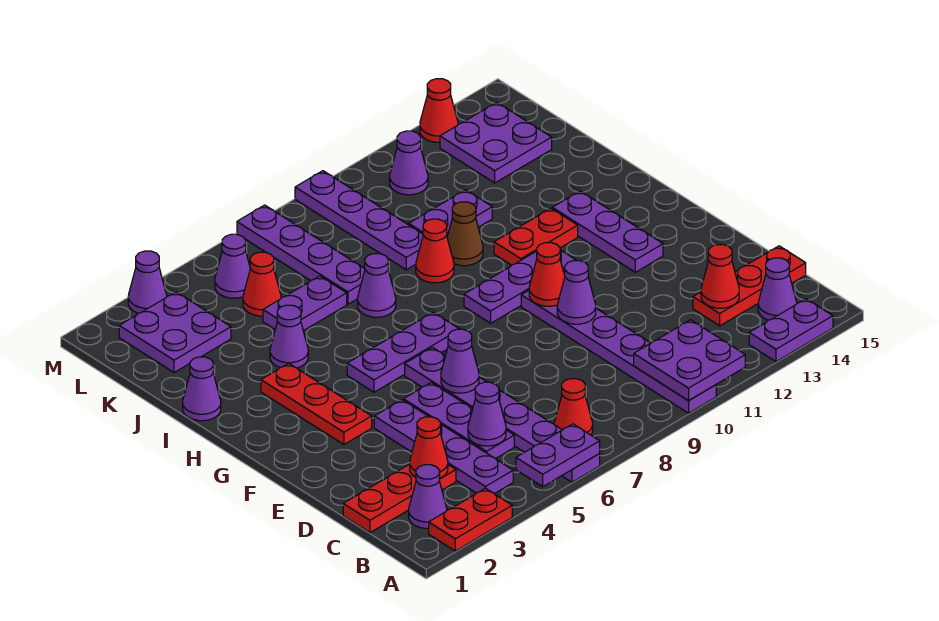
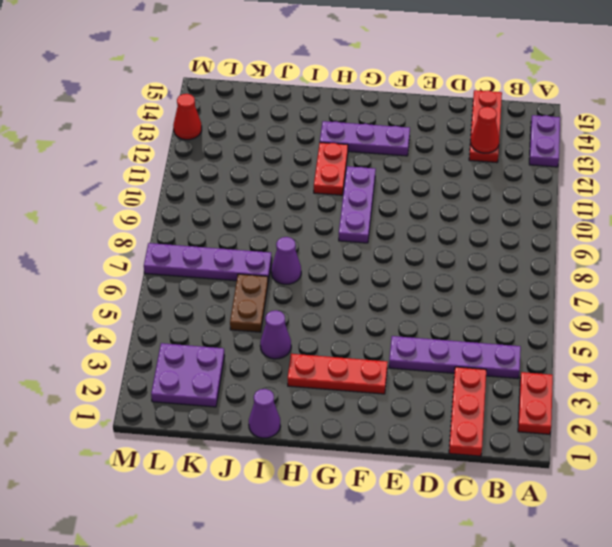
brown plate J5:J6 level 1 -> purple plate J5:J6 level 1
none -> purple plate A6:F6 level 1
none -> purple plate A10:F10 level 1
none -> purple cone B2 level 1
none -> red cone B7 level 1

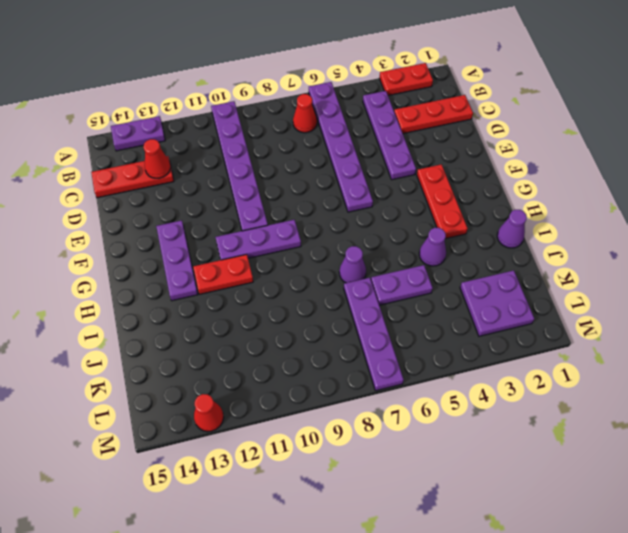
none -> purple cone B2 level 1
none -> purple cone B14 level 1
none -> purple plate C5:E5 level 1
none -> purple plate G5:G7 level 1

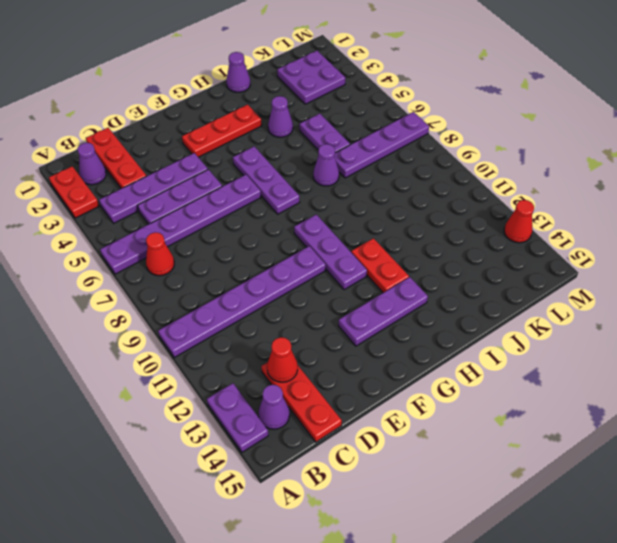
none -> red cone I9 level 1
none -> brown cone I10 level 1
none -> purple plate J9:M9 level 1
none -> purple plate J10:J11 level 1

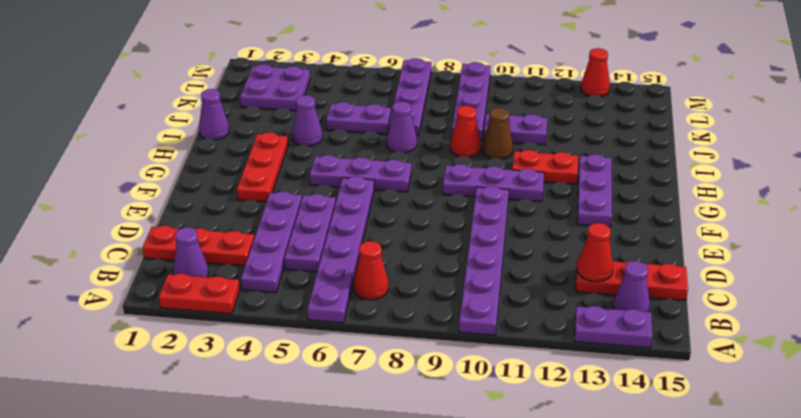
none -> red cone K5 level 1
none -> purple plate K13:L14 level 1
none -> purple cone L5 level 1
none -> purple cone L11 level 1

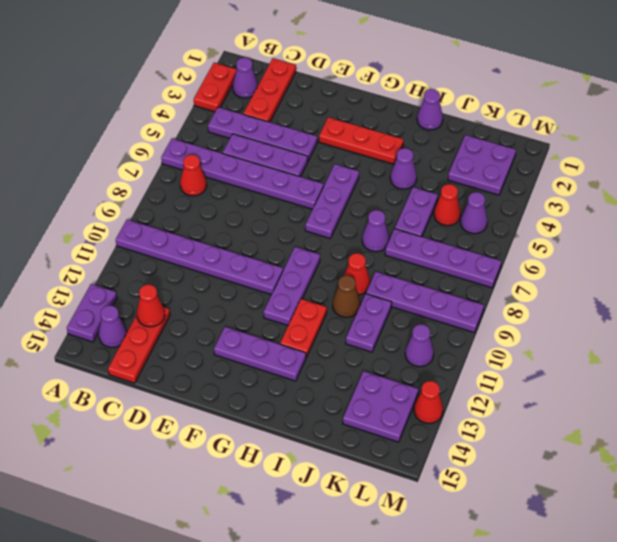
none -> purple cone M3 level 1
none -> purple plate A5:A6 level 2
none -> purple plate A10:B11 level 2
none -> red cone C3 level 2

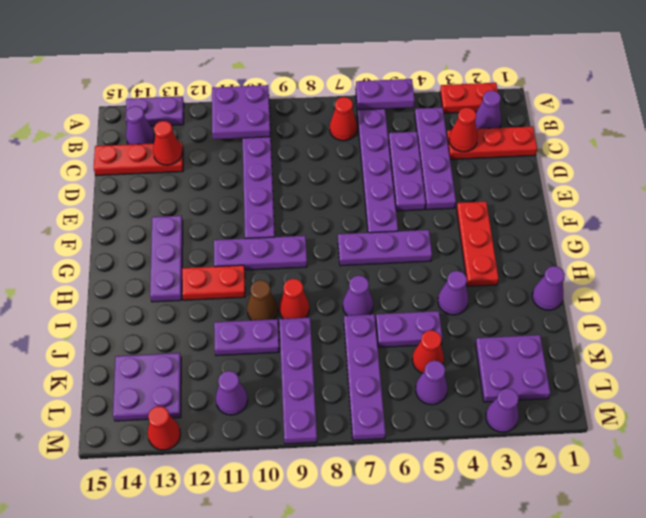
none -> purple cone C5 level 2
none -> purple cone E6 level 2
none -> purple cone E10 level 2
none -> red cone F10 level 2

